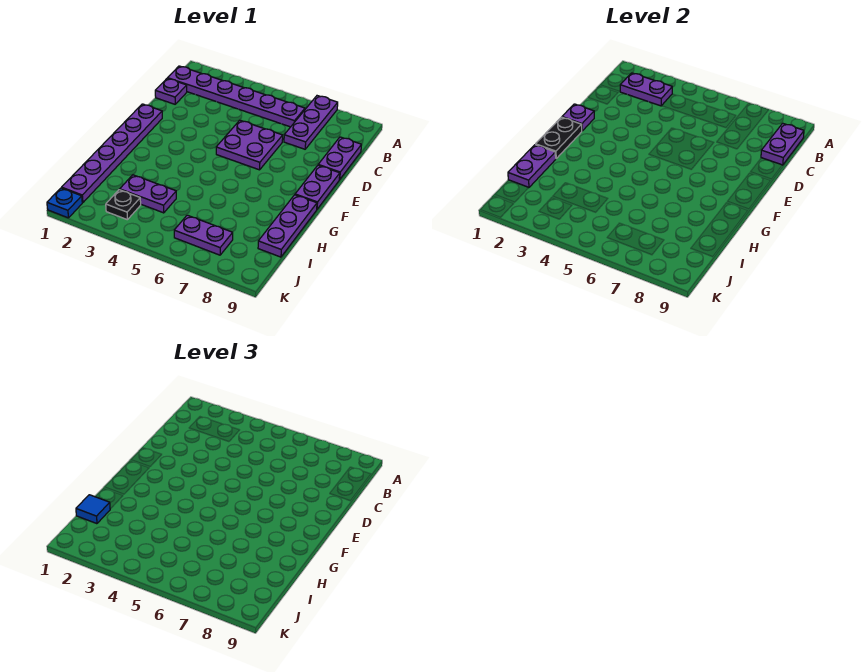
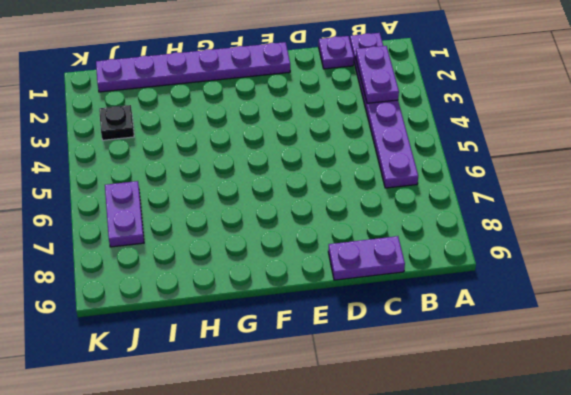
none -> purple plate A7:C7 level 1
none -> purple plate D5:E6 level 1
none -> purple plate E9:F9 level 1

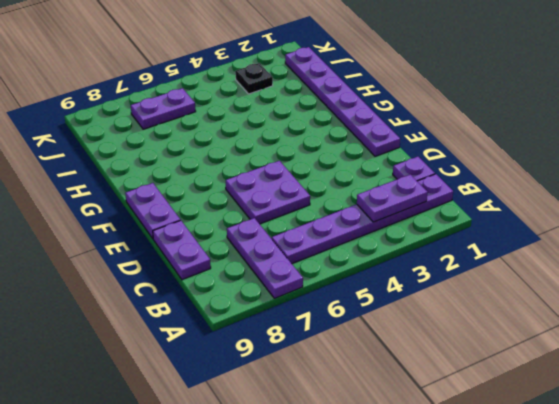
none -> purple plate G9:I9 level 1
none -> purple plate I3:I4 level 1
none -> blue plate K1 level 1

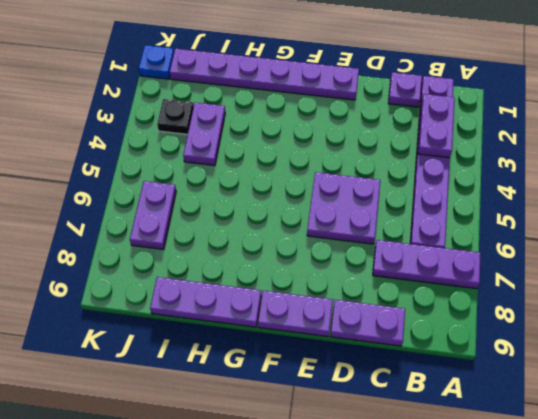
none -> purple plate B9:C9 level 2
none -> purple plate E1 level 2
none -> black plate F1:G1 level 2

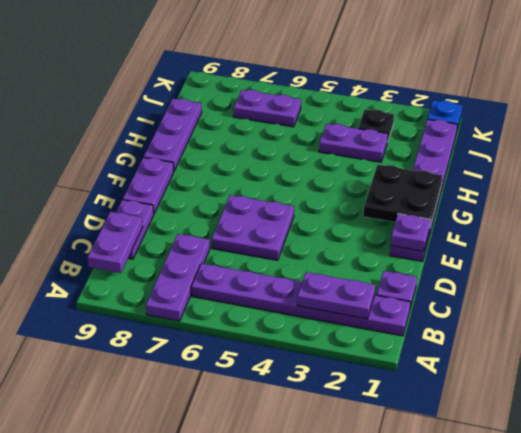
black plate F1:G2 level 2 -> black plate F1:G1 level 2
none -> purple plate H1:I1 level 2
none -> blue tile I1 level 3

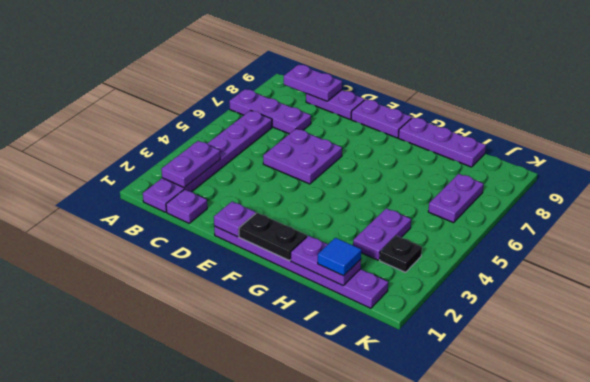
none -> blue plate K1 level 1

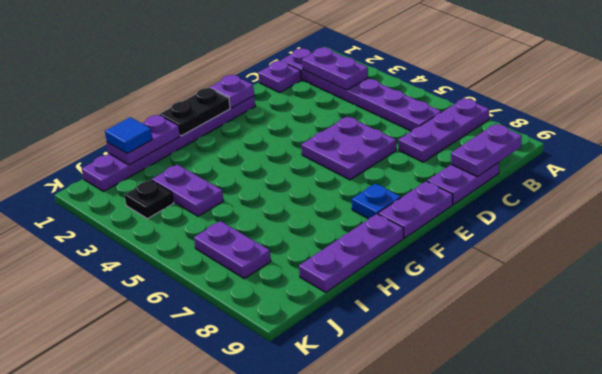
blue plate F8 level 1 -> blue plate K1 level 1

